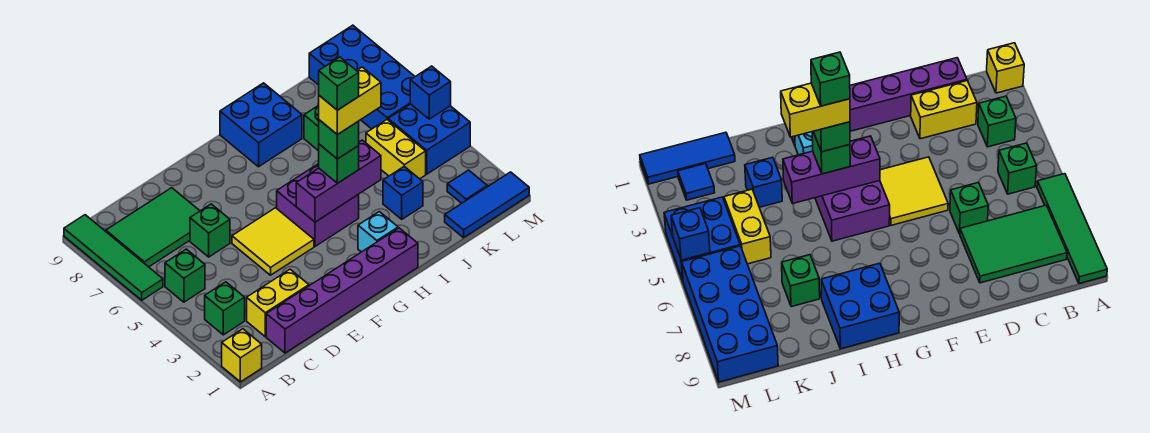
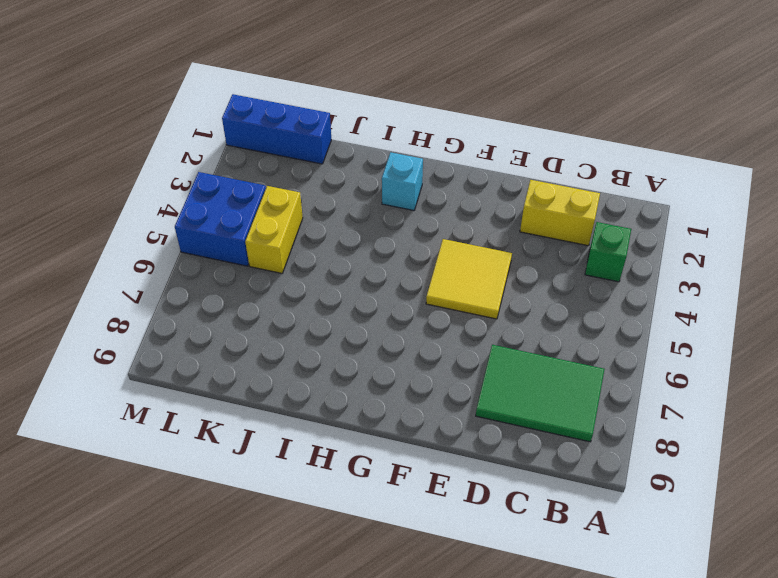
blue brick K1:M1 level 1 -> blue tile K1:M1 level 1
none -> yellow brick A1 level 1
none -> green tile A6:A9 level 1
none -> green brick B5 level 1

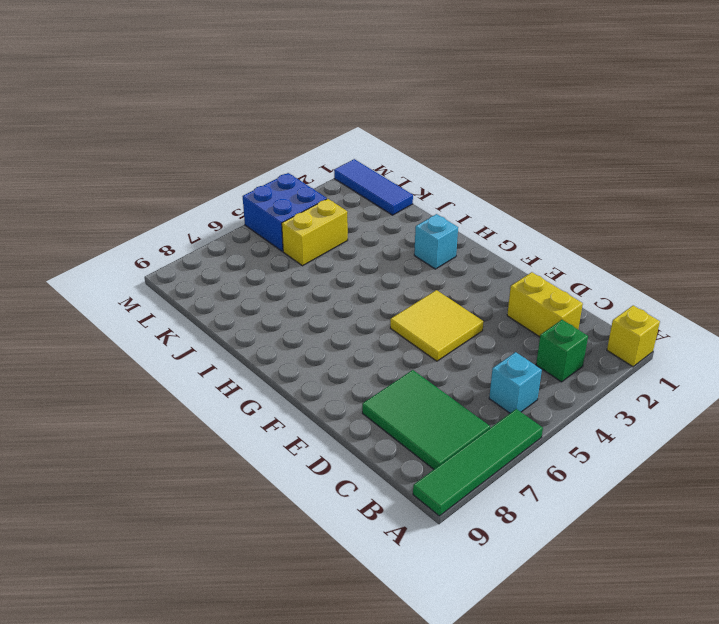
cyan brick B5 level 1 -> green brick B5 level 1
none -> purple brick C1:H1 level 1
none -> green brick D6 level 1
none -> purple brick G4:H5 level 1

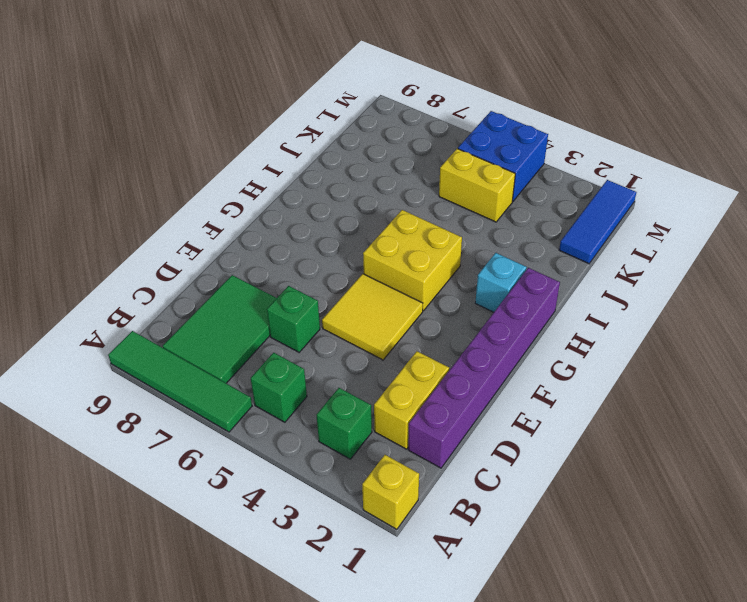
yellow brick G4:H5 level 1 -> purple brick G4:H5 level 1
none -> blue brick H8:I9 level 1
none -> blue brick J3 level 1
none -> green brick J7 level 1

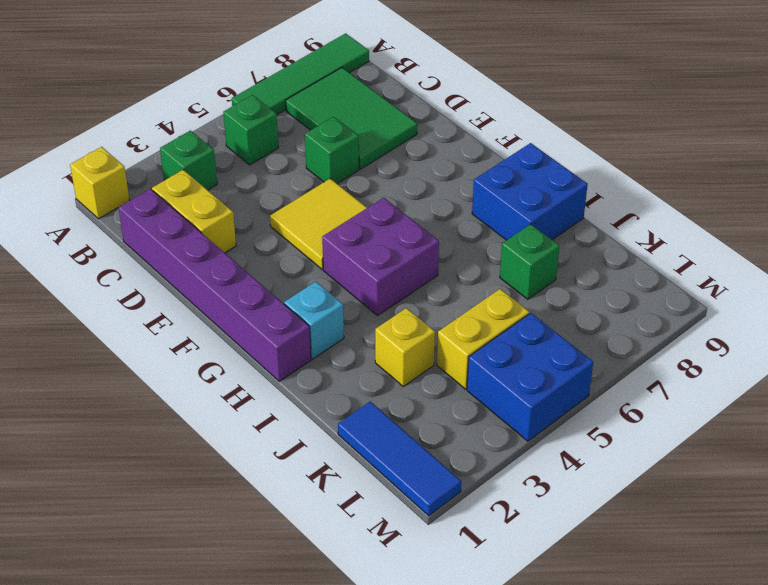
yellow brick J3 level 1 -> blue brick J3 level 1
none -> blue tile L2 level 1
none -> blue brick L6:M9 level 1
none -> purple brick G4:I4 level 2

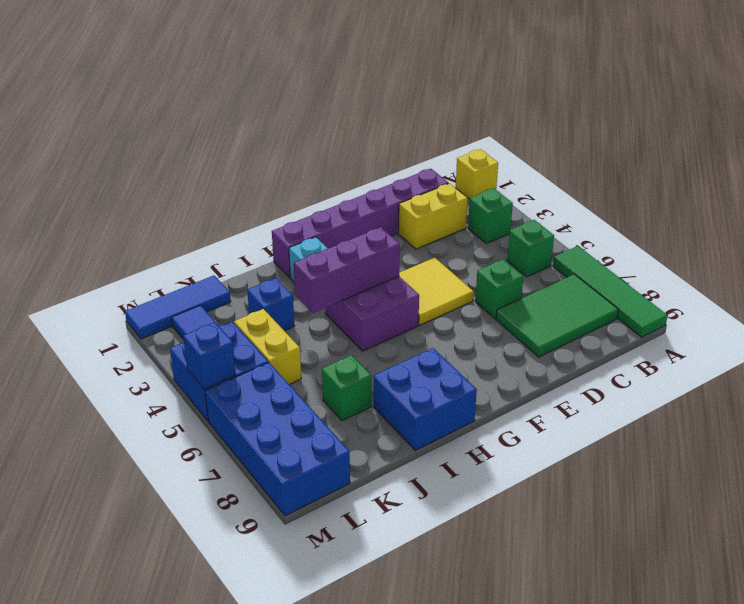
none -> green brick H4 level 3
none -> green brick H4 level 4
none -> yellow brick H4:I4 level 5

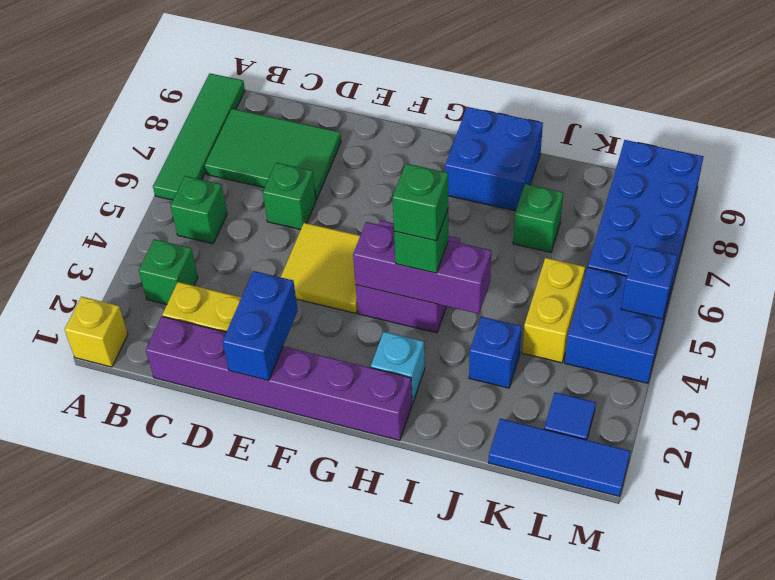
blue brick E1:E2 level 2 -> none
none -> yellow brick H4:I4 level 5
none -> green brick H4 level 6

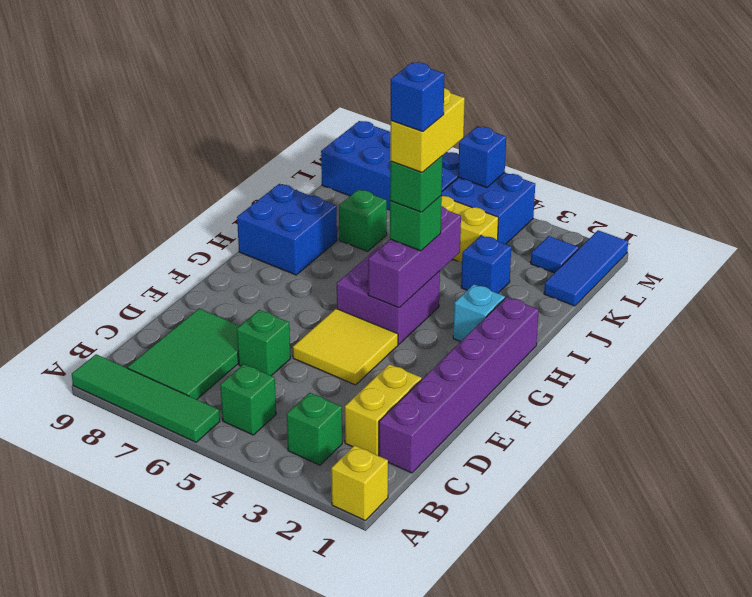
blue brick H4 level 6 -> green brick H4 level 6

